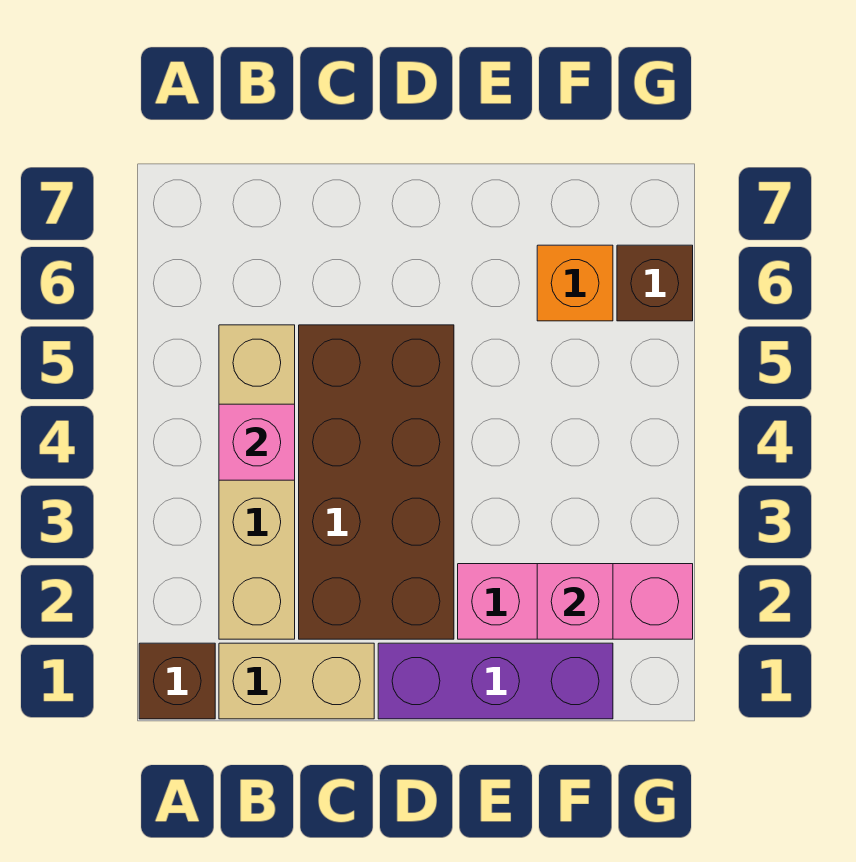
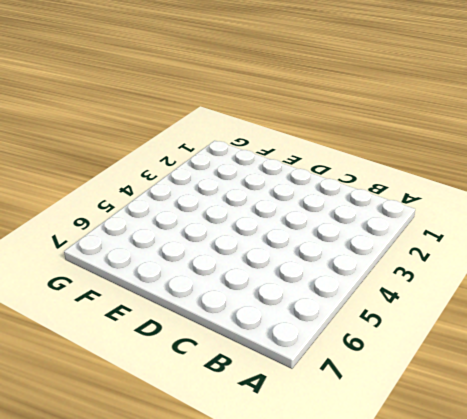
none -> brown brick A1 level 1
none -> tan brick B1:C1 level 1

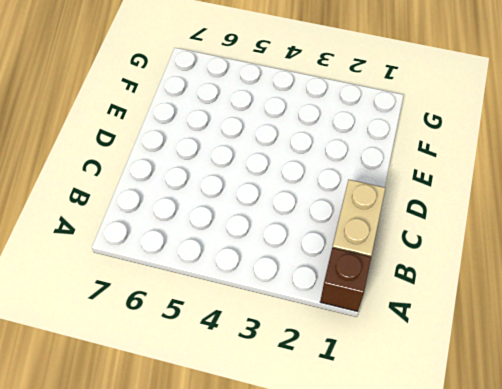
none -> tan brick B2:B5 level 1
none -> brown brick C2:D5 level 1

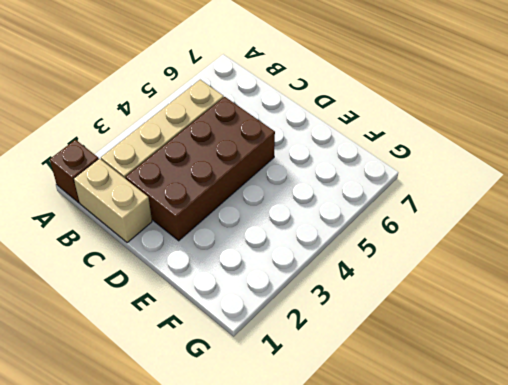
none -> purple brick D1:F1 level 1
none -> pink brick E2:G2 level 1

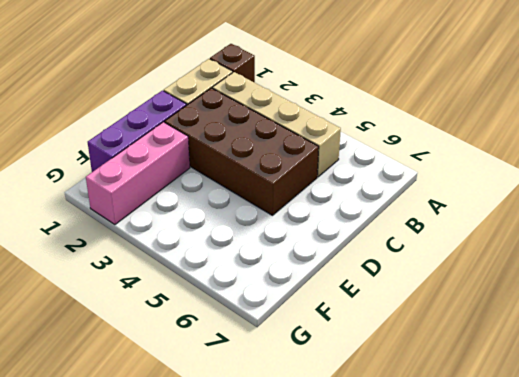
none -> orange brick F6 level 1
none -> brown brick G6 level 1

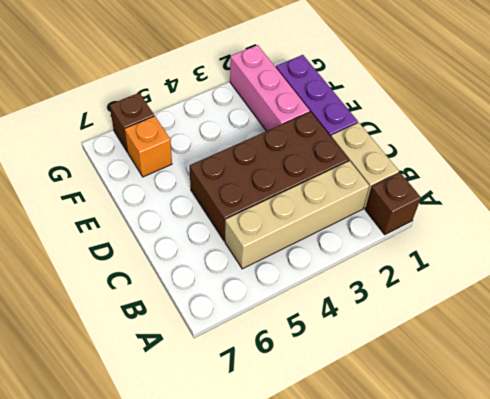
none -> pink brick B4 level 2
none -> pink brick F2 level 2

